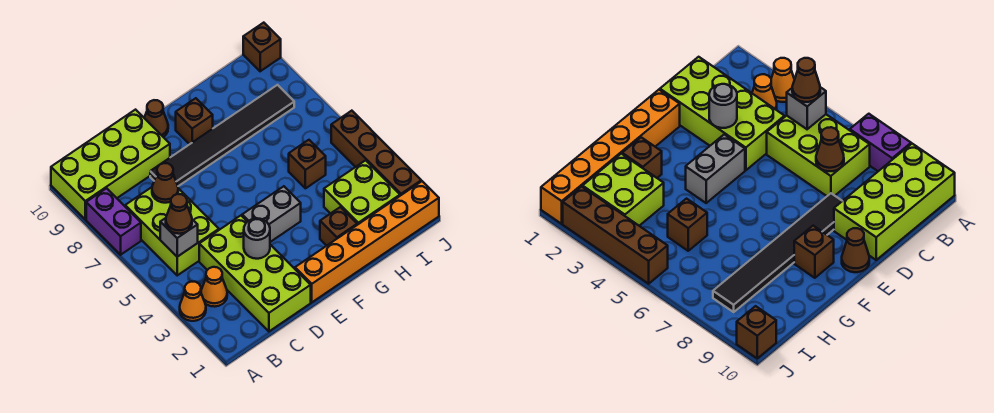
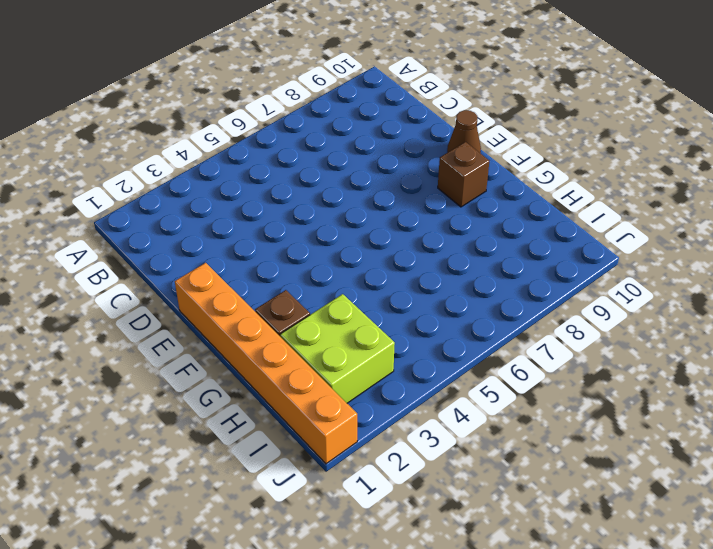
none -> orange cone A3 level 1
none -> purple brick A7:A8 level 1
none -> lime brick A9:D10 level 1

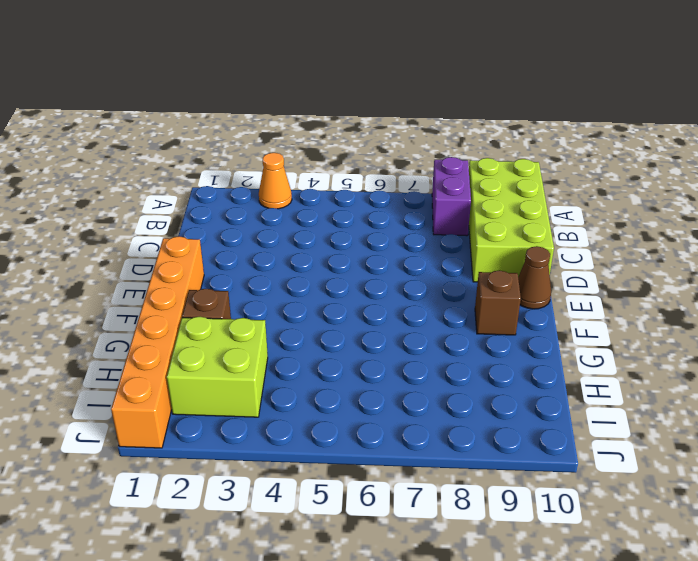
purple brick A8:B8 level 1 -> purple brick A7:A8 level 1
none -> orange cone B3 level 1
none -> lime brick B5:C7 level 1
none -> lime brick C1:D4 level 1

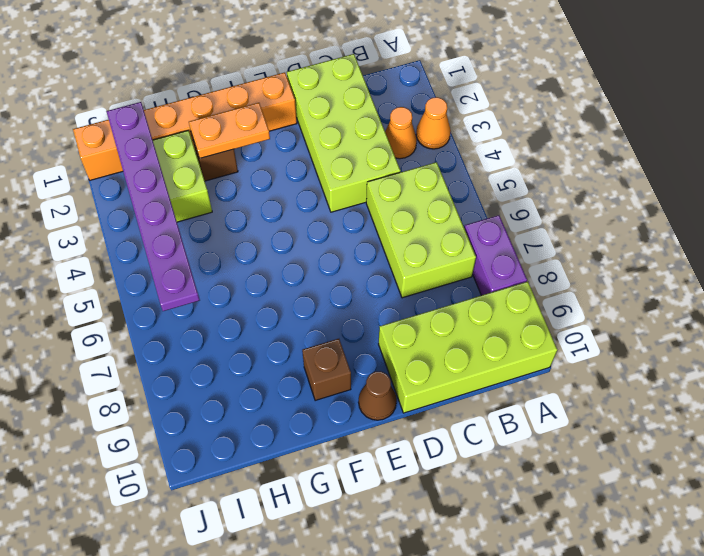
orange plate F2:G2 level 2 -> none
purple plate I1:I6 level 2 -> none
none -> black tile D8:I8 level 1
none -> grey brick E4:F4 level 1
none -> brown brick H5 level 1

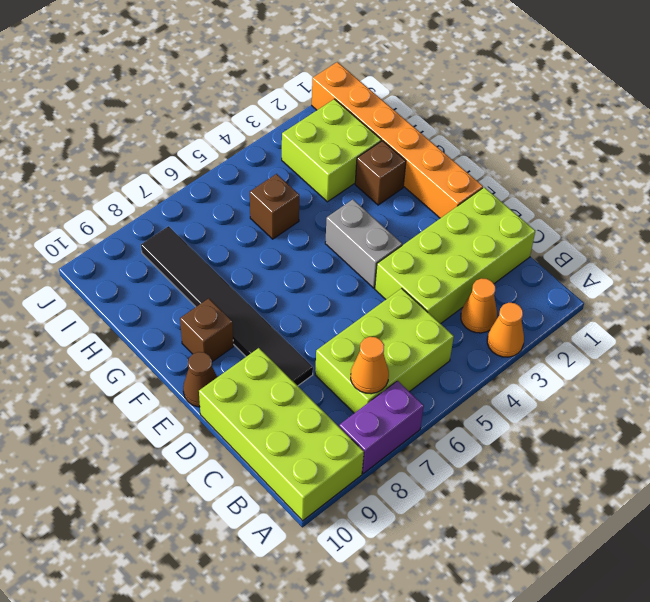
orange cone B7 level 2 -> none
none -> brown brick J2:J5 level 1
none -> brown brick J10 level 1
none -> grey brick B5 level 2

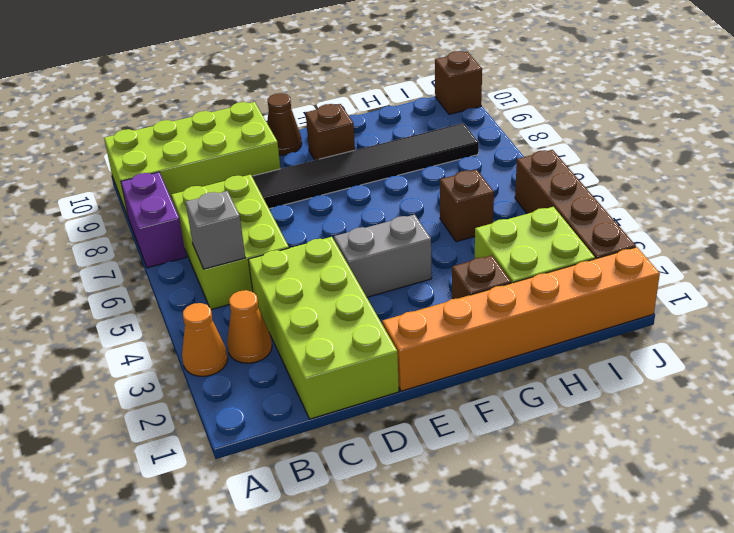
none -> brown cone C7 level 2
none -> grey round brick D3 level 2
none -> brown cone B5 level 3

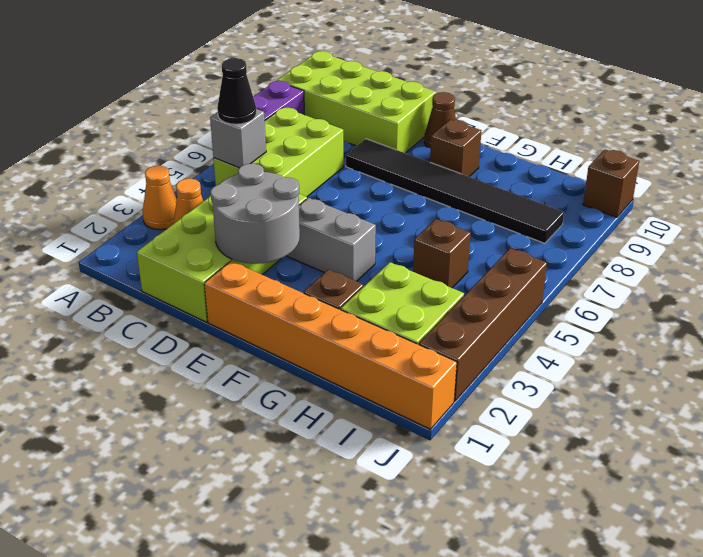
black cone B5 level 3 -> brown cone B5 level 3
grey round brick D2:E3 level 2 -> grey round brick D3 level 2
none -> brown cone C7 level 2

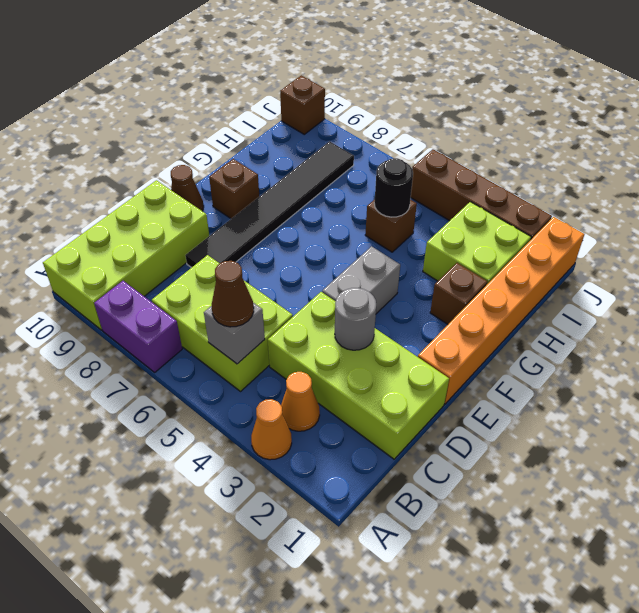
black round brick H5 level 2 -> none
none -> brown cone C7 level 2

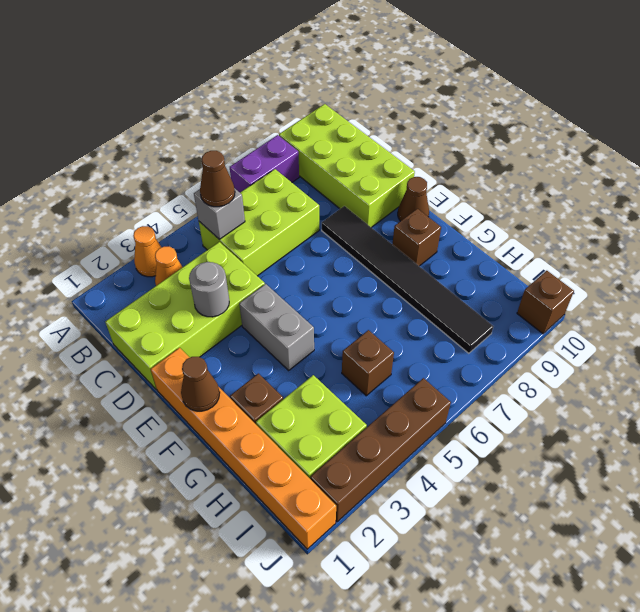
brown cone F1 level 2 -> brown cone C7 level 2

